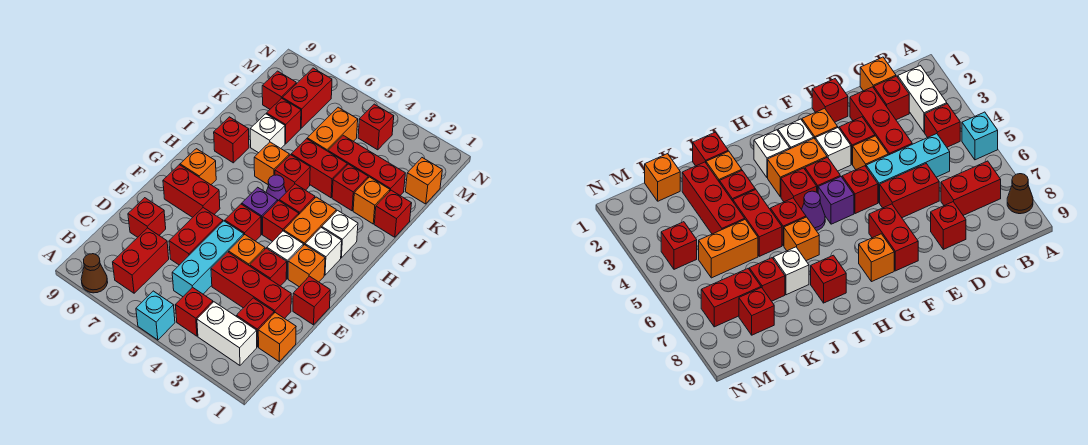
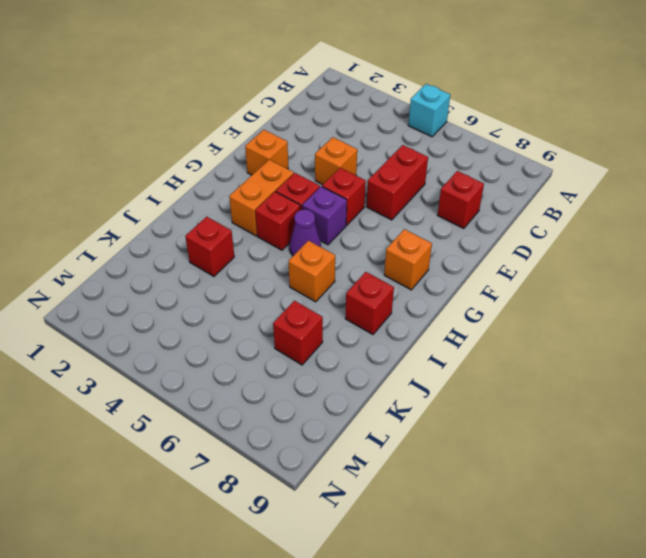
none -> brown cone A8 level 1
none -> white brick B2:B3 level 1
none -> red brick B4 level 1
none -> red brick B7:C7 level 1

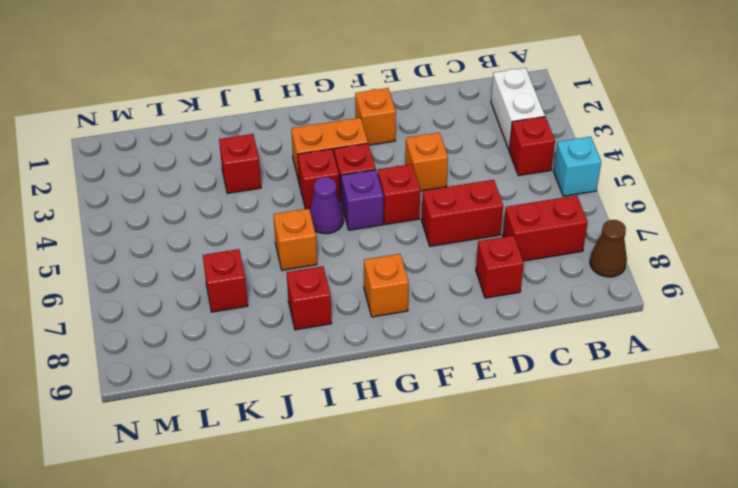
none -> orange brick C1 level 1
none -> red brick C2 level 1
none -> cyan brick C5:E5 level 1
none -> red brick D2:D4 level 1

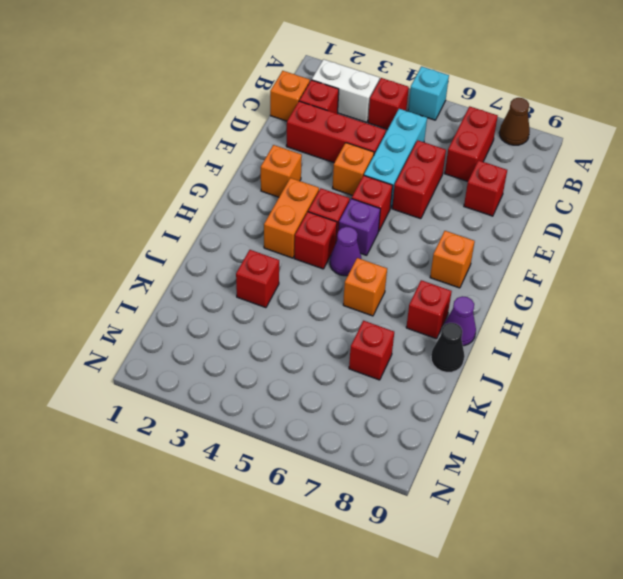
purple cone I9 level 1 -> none
black cone J9 level 1 -> none
none -> red brick E1 level 1
none -> red brick E3 level 1
none -> white brick F3 level 1
none -> red brick F7:F8 level 1

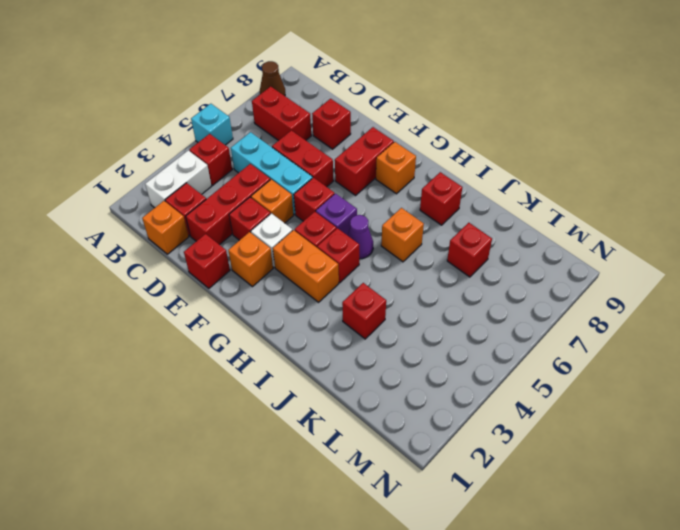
none -> white brick G2 level 1
none -> white brick H2 level 1
none -> red brick I5 level 1
none -> red brick J1 level 1

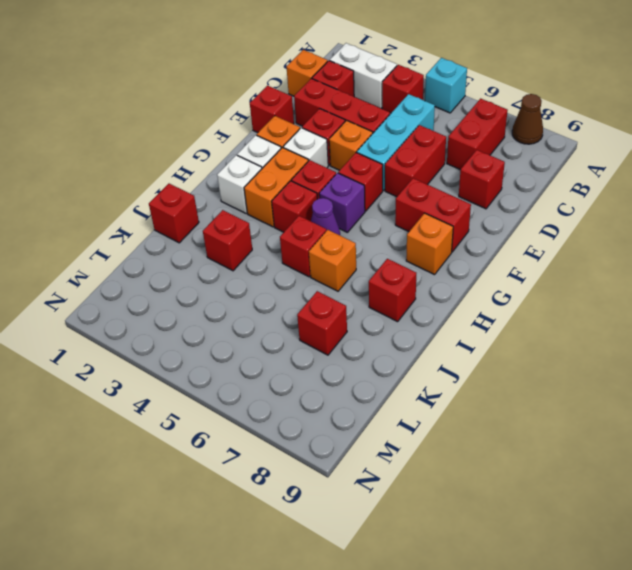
none -> orange brick J2 level 1
none -> red brick J4:J5 level 1
none -> white brick J7 level 1
none -> red brick K2:K4 level 1

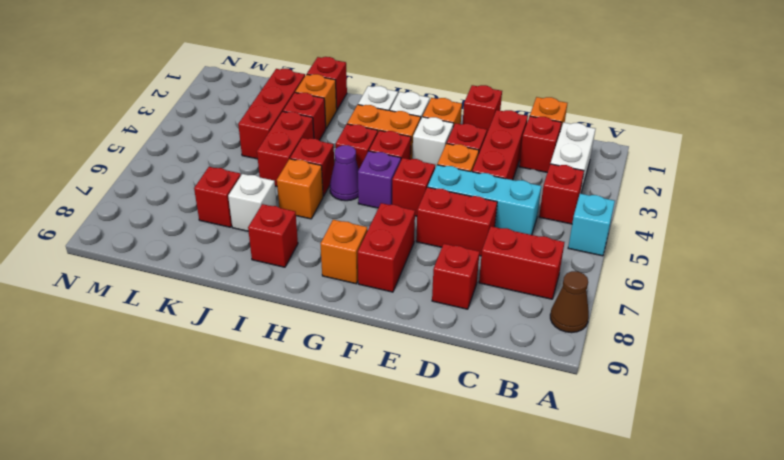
none -> orange brick K5:L5 level 1
none -> orange brick L1 level 1
none -> red brick L7:M7 level 1
none -> red brick L8 level 1

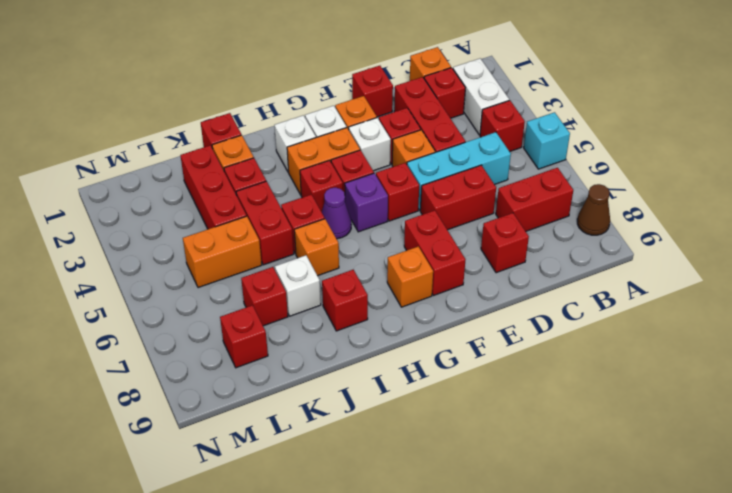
none -> orange brick L1 level 1
none -> red brick L7:M7 level 1
none -> red brick M4 level 1

